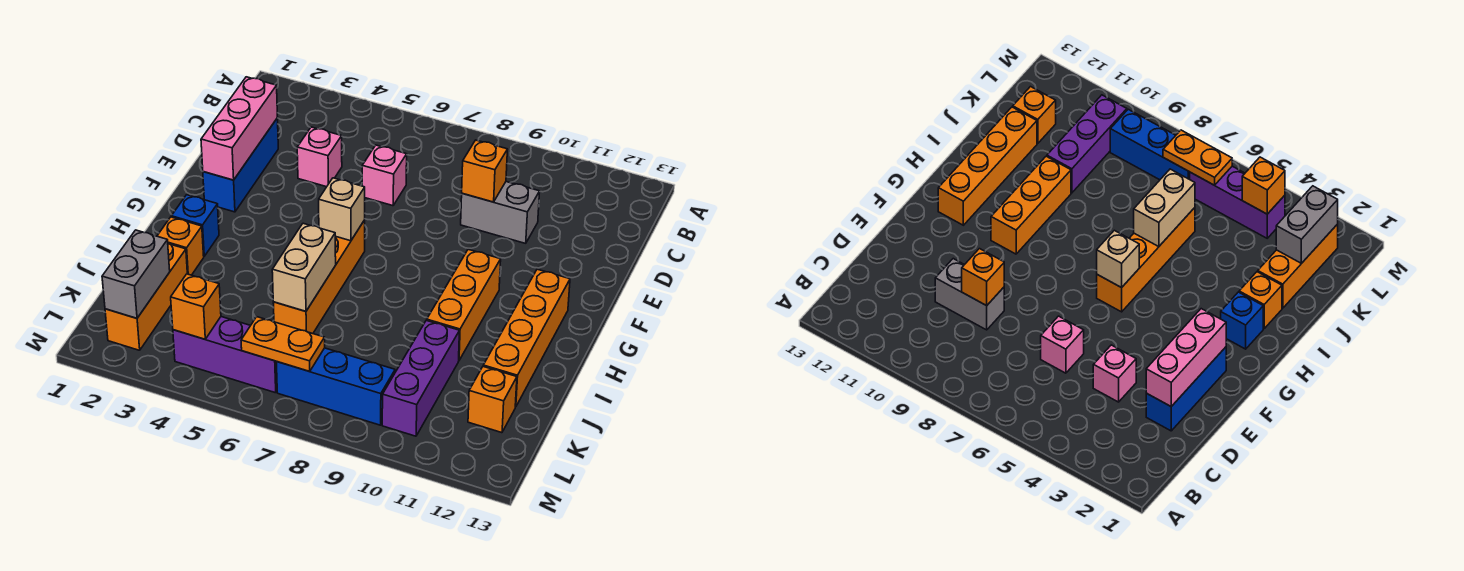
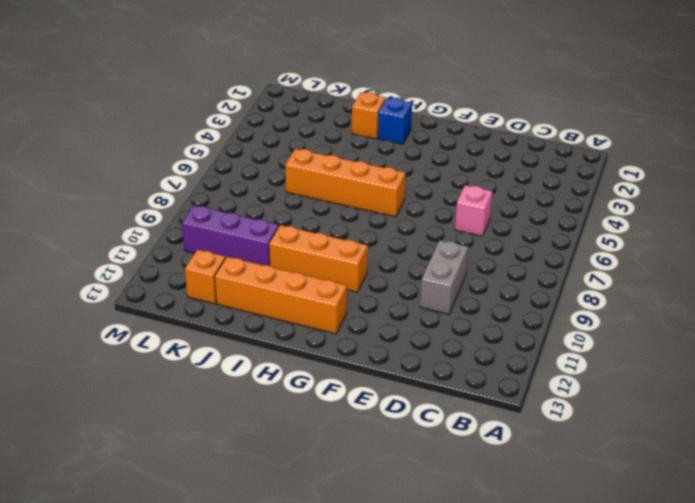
none -> blue brick D2:F2 level 1
none -> pink brick D4 level 1
none -> orange brick J2:L2 level 1

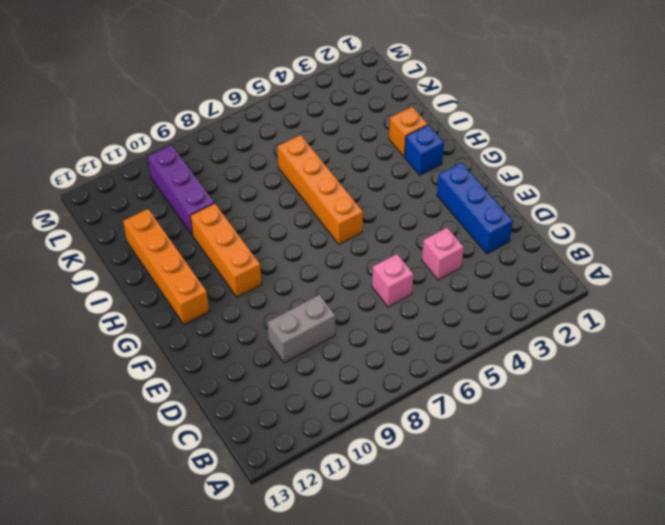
none -> orange brick J2:L2 level 1
none -> orange brick K12 level 1
none -> purple brick L4:L6 level 1

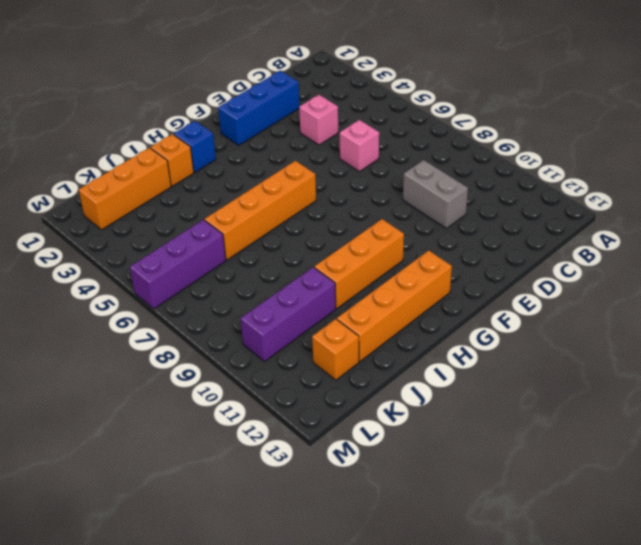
purple brick K6:M6 level 1 -> purple brick L4:L6 level 1
none -> blue brick L7:L9 level 1
none -> pink brick D2:F2 level 2
none -> orange brick D9 level 2

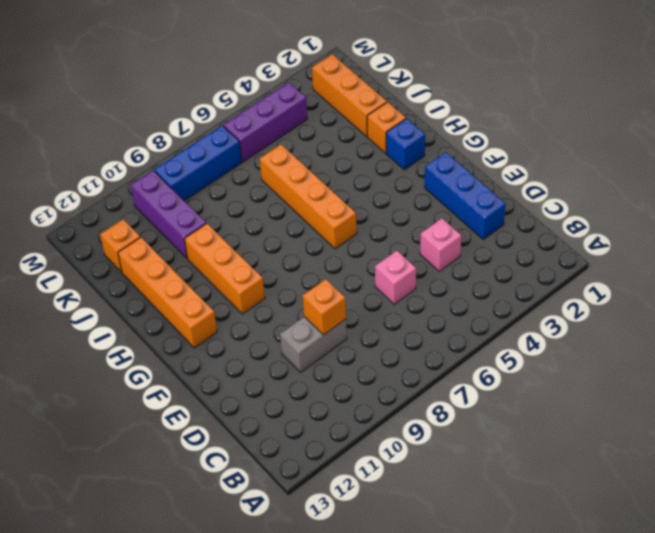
none -> pink brick D2:F2 level 2
none -> tan brick G6 level 2
none -> tan brick I6:J6 level 2

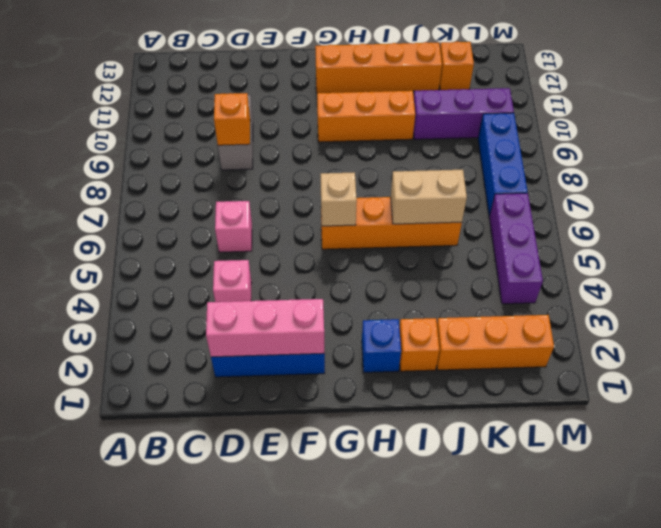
none -> grey brick K2:L2 level 2
none -> orange brick L4 level 2
none -> orange plate L6:L7 level 2

